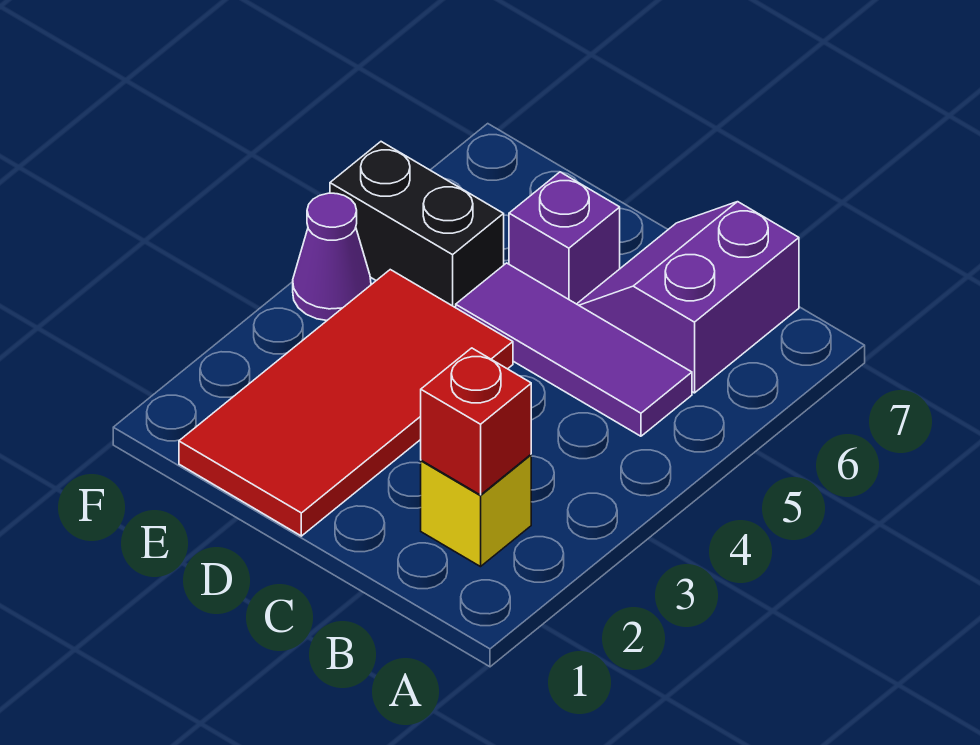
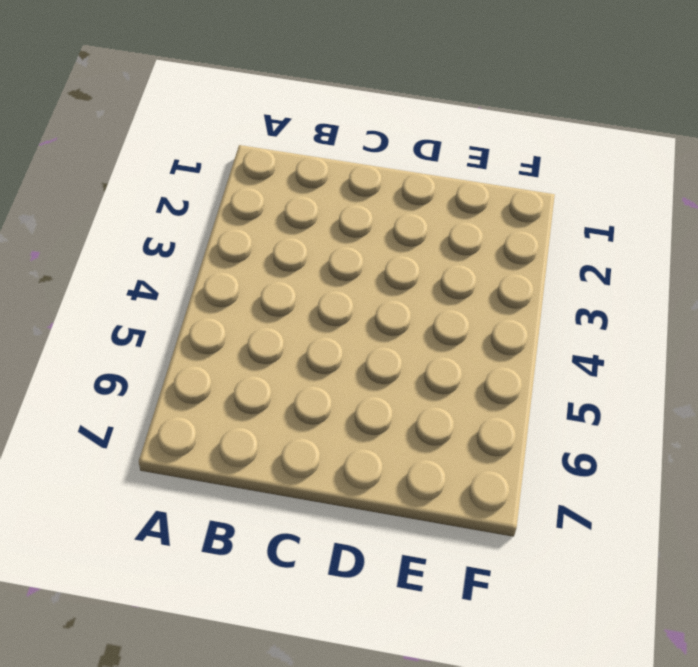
none -> yellow brick B2 level 1
none -> purple tile B5:D5 level 1

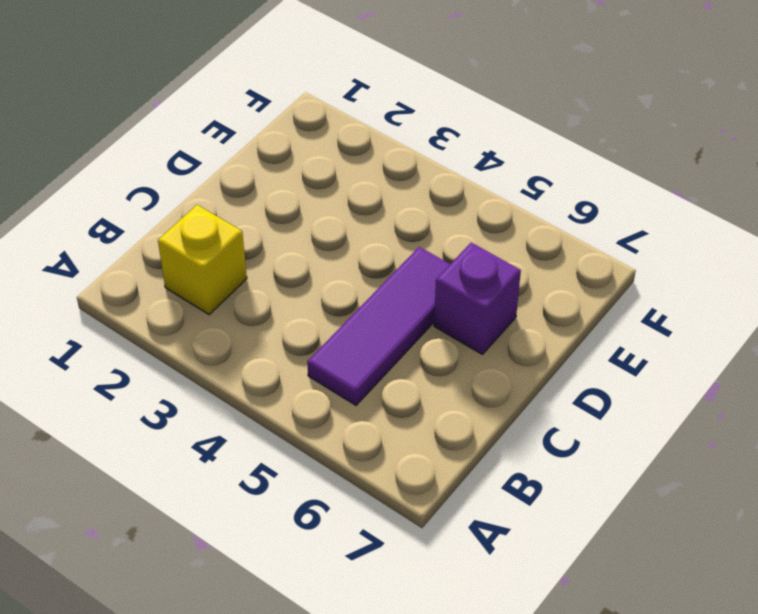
none -> purple slope B6:C7 level 1 top B
none -> red tile D1:E4 level 1

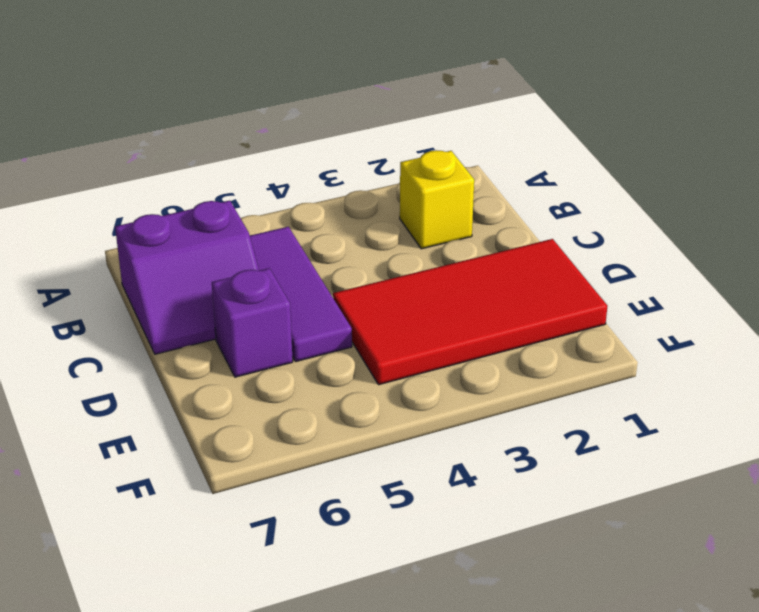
none -> black brick E5:F5 level 1
none -> purple cone F4 level 1

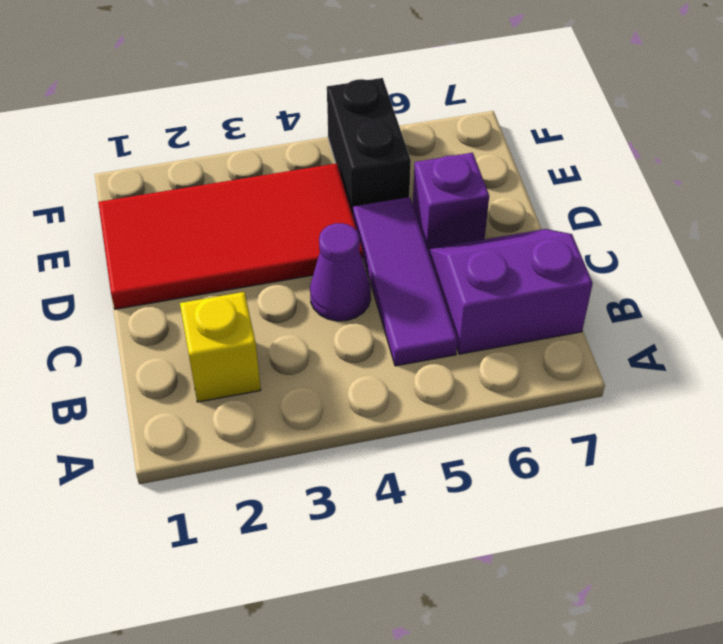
purple cone C4 level 1 -> purple cone F4 level 1
none -> red brick B2 level 2

